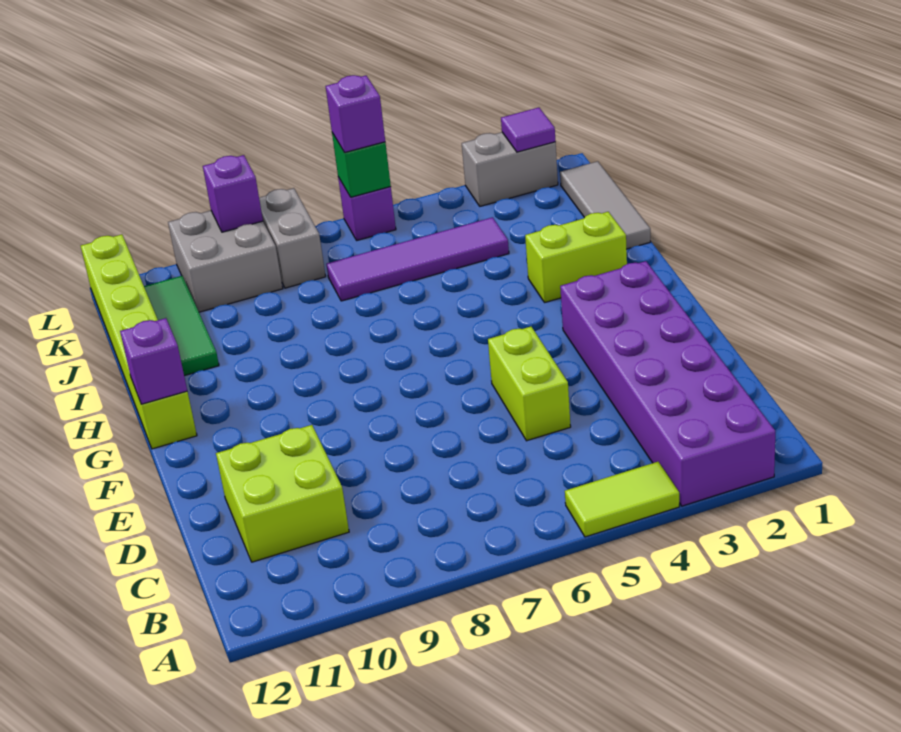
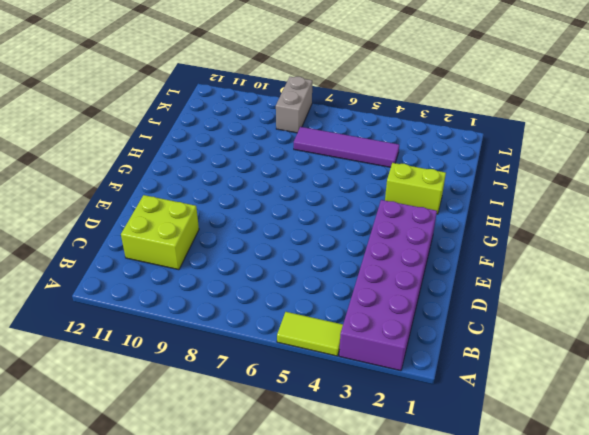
none -> lime brick D5:E5 level 1
none -> lime brick G12:L12 level 1
none -> grey tile I1:K1 level 1

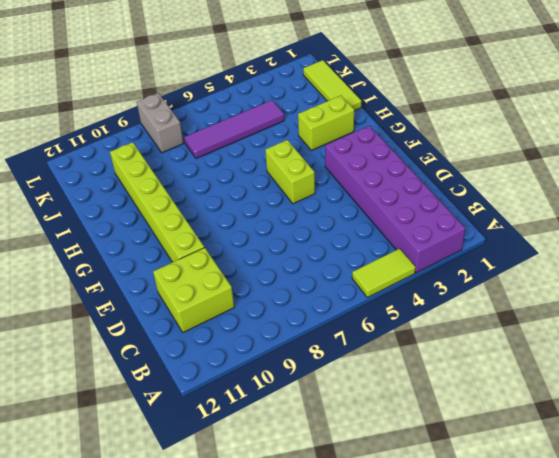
lime brick E10:J10 level 1 -> lime brick G12:L12 level 1
lime brick F5:G5 level 1 -> lime brick D5:E5 level 1
lime tile I1:K1 level 1 -> grey tile I1:K1 level 1
none -> green tile I11:K11 level 1
none -> grey brick K9:L10 level 1
none -> grey brick L2:L3 level 1

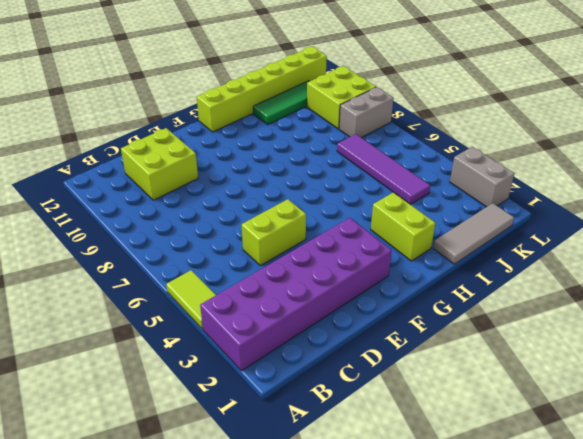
lime brick K9:L10 level 1 -> grey brick K9:L10 level 1
none -> purple brick L6 level 1
none -> purple brick G12 level 2
none -> purple tile L2 level 2

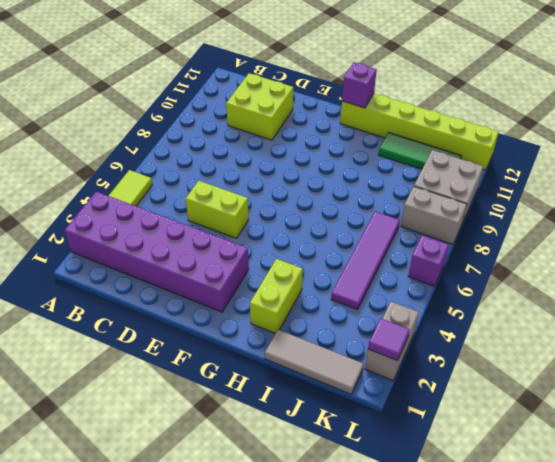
none -> green brick L6 level 2
none -> purple brick L9 level 2
none -> purple brick L6 level 3

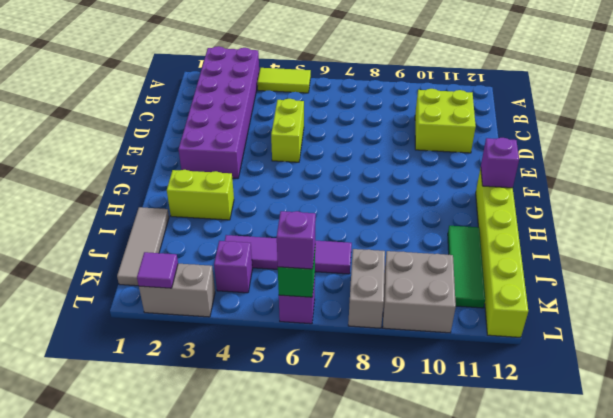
purple brick K4 level 1 -> purple brick L9 level 2

